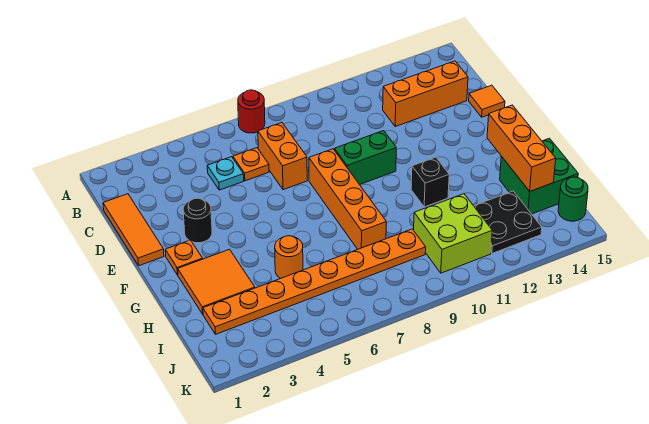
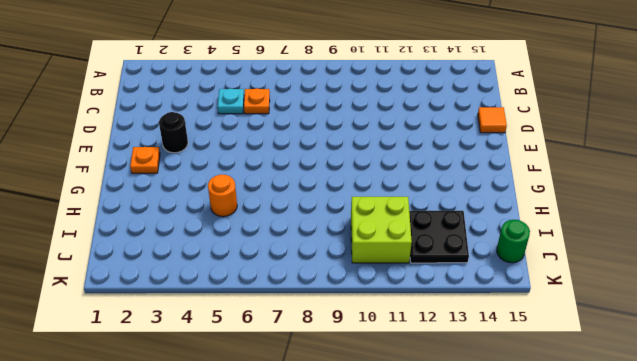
none -> red round brick A7 level 1
none -> orange tile C1:E1 level 1
none -> orange brick C7:D7 level 1

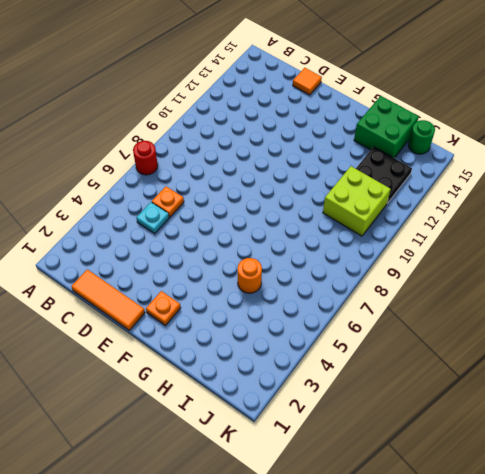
none -> orange brick C7:D7 level 1
none -> orange brick C12:C14 level 1
none -> black round brick E3 level 1

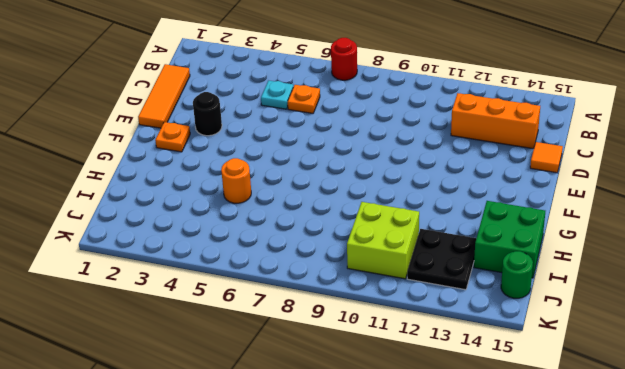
none -> orange brick C7:D7 level 1
none -> orange brick E8:H8 level 1
none -> green brick E9:E10 level 1

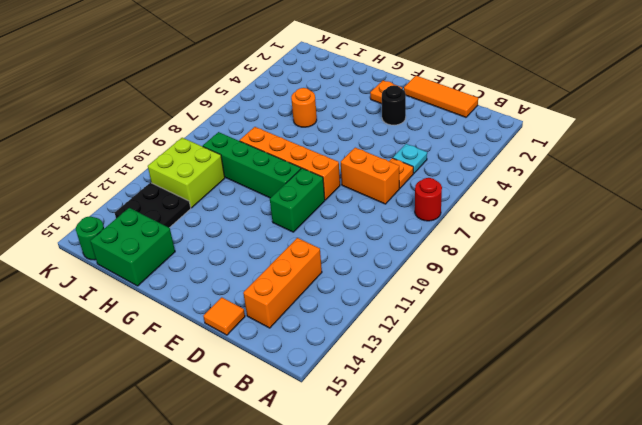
green brick F9:I9 level 1 -> orange plate I2:I9 level 1
none -> orange tile G2:H3 level 1
none -> black brick G11 level 1
none -> orange brick G14:I14 level 2

